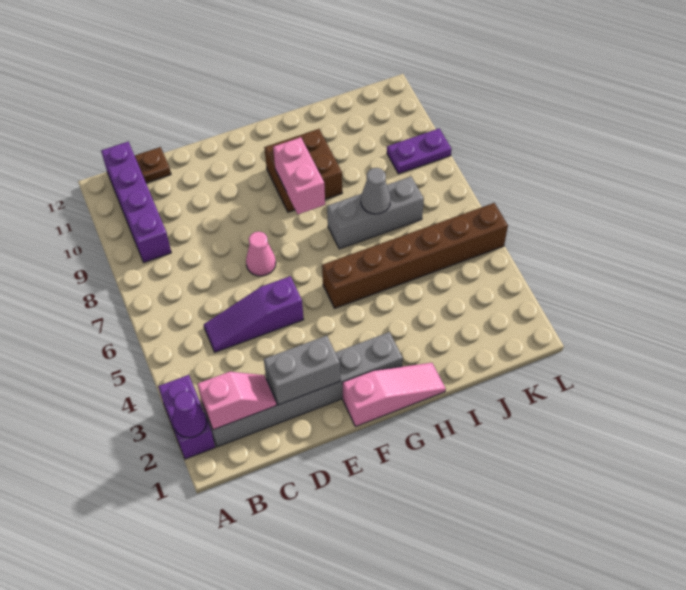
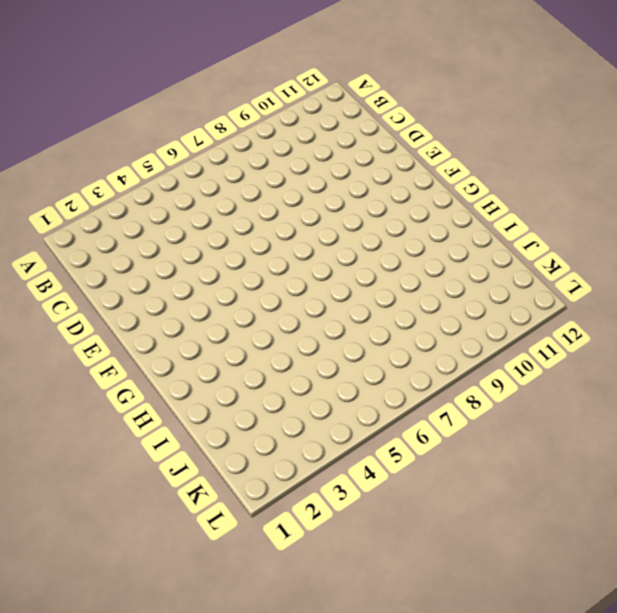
none -> purple brick A2:A3 level 1
none -> grey brick B2:G2 level 1
none -> purple brick B9:B12 level 1

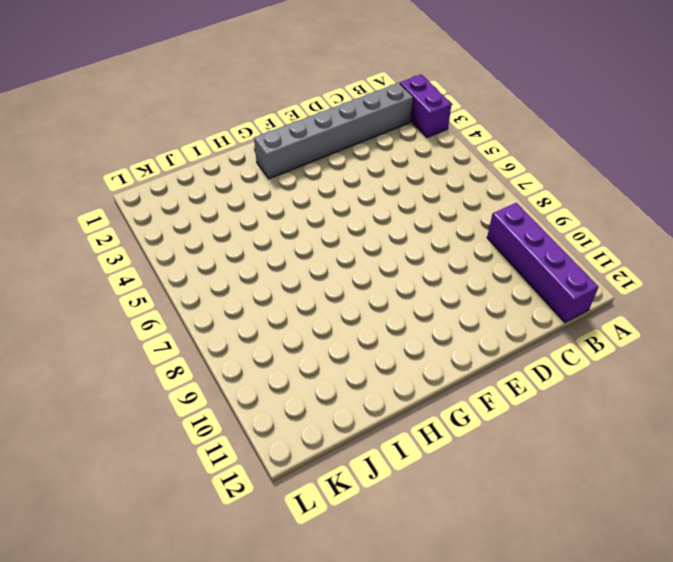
none -> purple slope C5:E5 level 1 top E
none -> brown plate C12 level 1
none -> pink cone E7 level 1

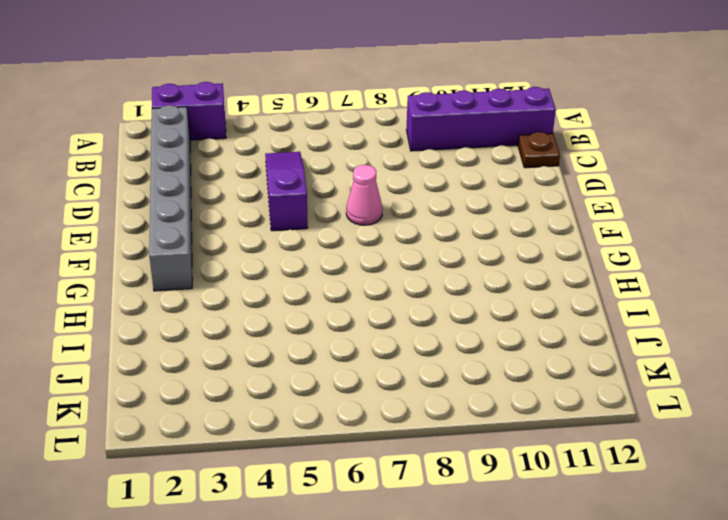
none -> pink slope F1:H1 level 1 top F
none -> brown brick G5:L5 level 1
none -> brown brick G9:H10 level 1

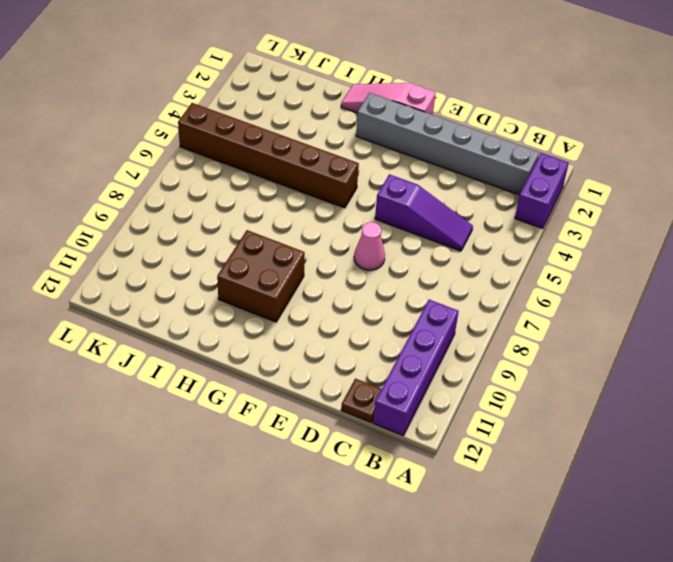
none -> grey brick H7:J7 level 1
none -> purple plate K9:L9 level 1
none -> purple cone A2 level 2

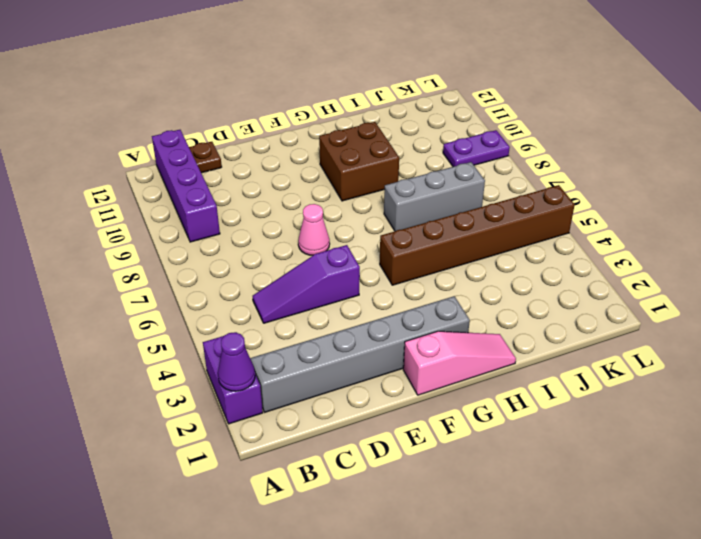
none -> pink slope B2:C2 level 2 top B
none -> grey brick D2:E2 level 2
none -> pink brick G8:G9 level 2

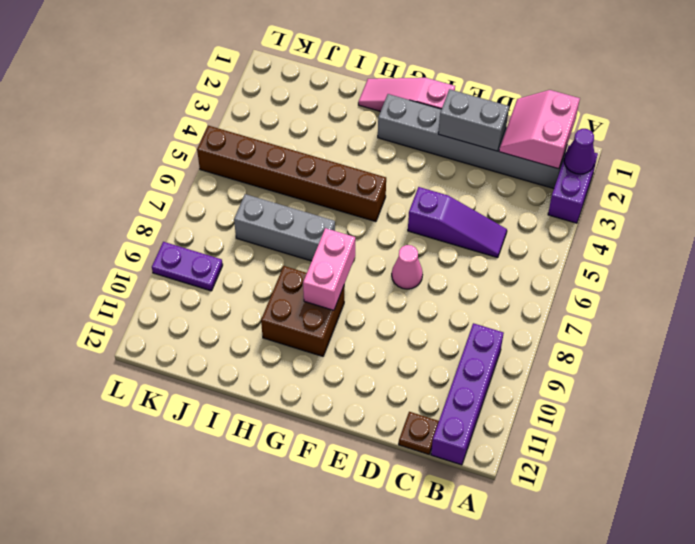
pink slope B1:C2 level 2 top B -> pink slope B2:C2 level 2 top B
none -> grey cone I7 level 2

